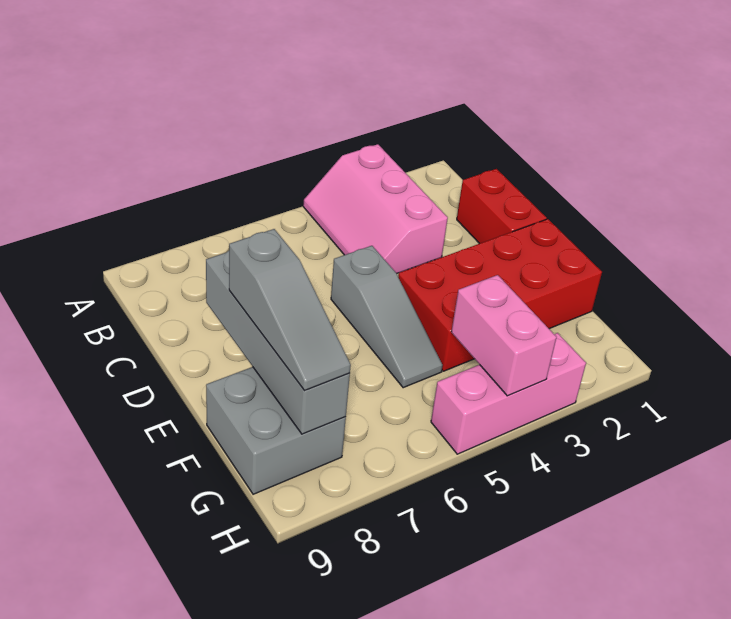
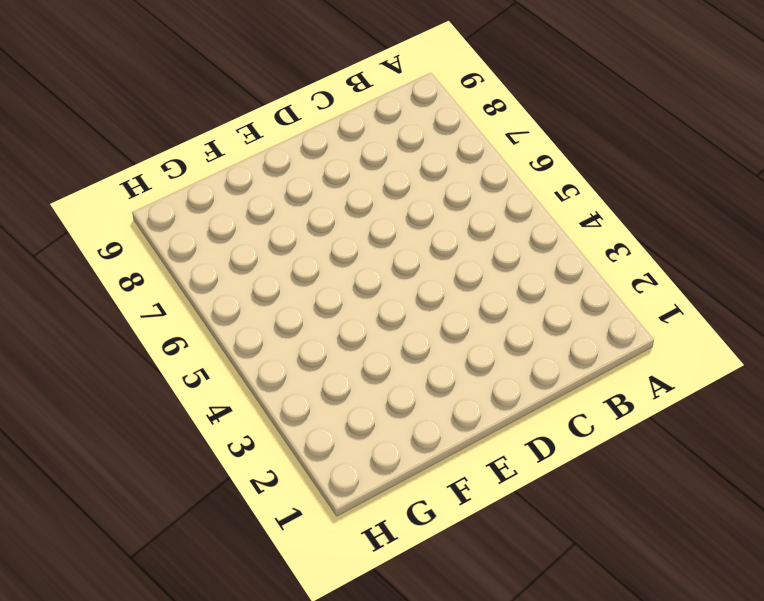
none -> pink slope A3:C4 level 1 top 3
none -> red brick C1:D1 level 1

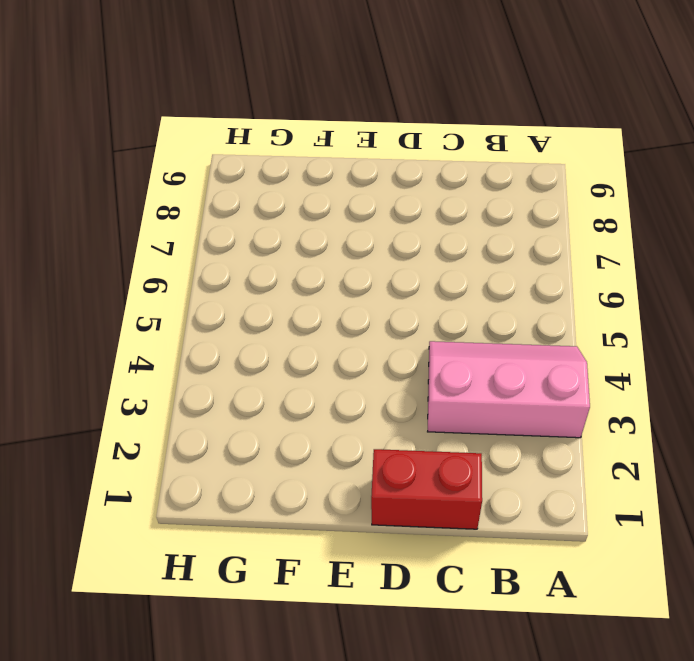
none -> grey slope D5:F5 level 1 top D
none -> red brick E1:F4 level 1

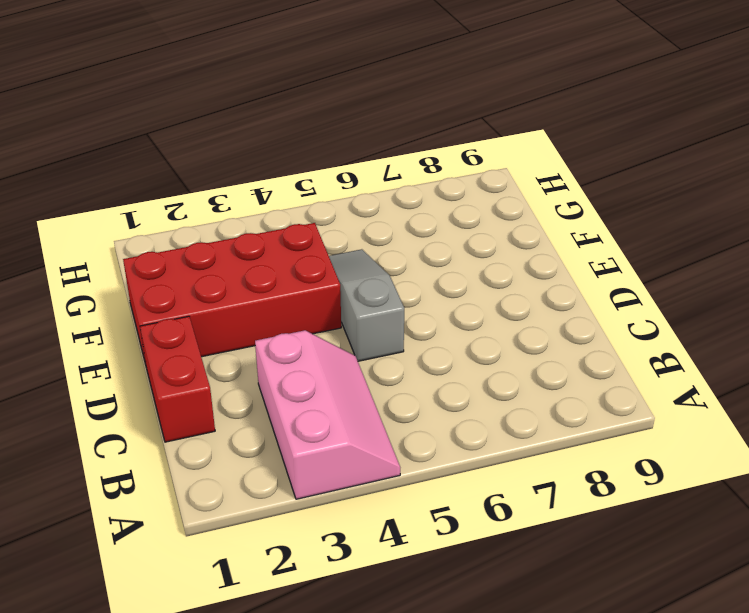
none -> grey brick F8:G9 level 1
none -> pink brick H3:H5 level 1

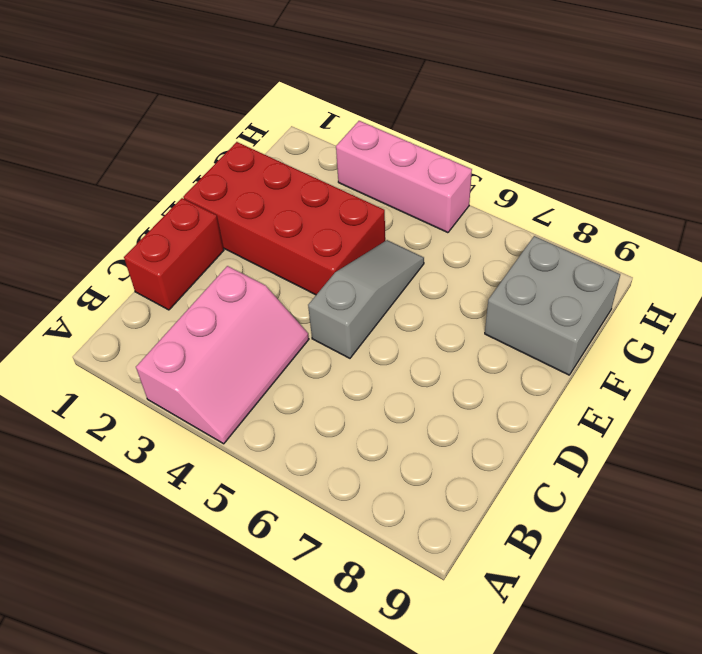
none -> grey brick D8:G8 level 2
none -> pink brick G4:H4 level 2

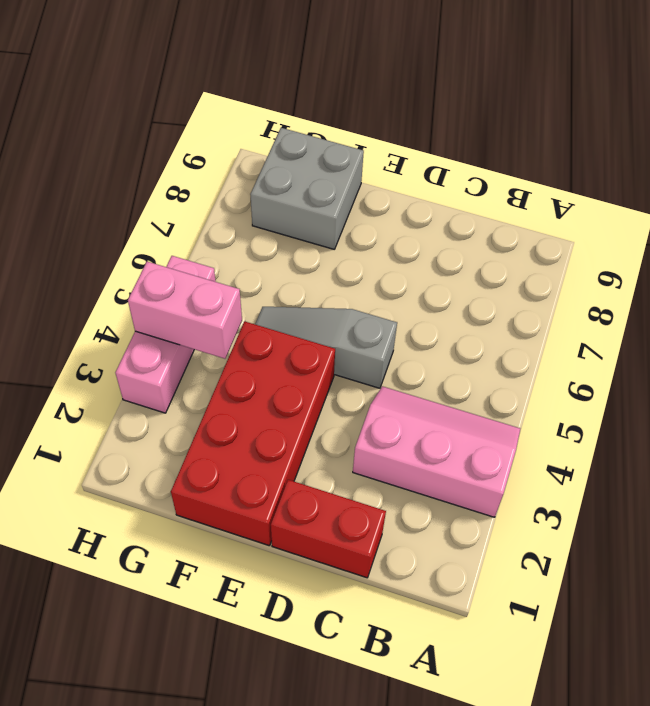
none -> grey brick D8:G8 level 2
none -> grey slope E8:G8 level 3 top E

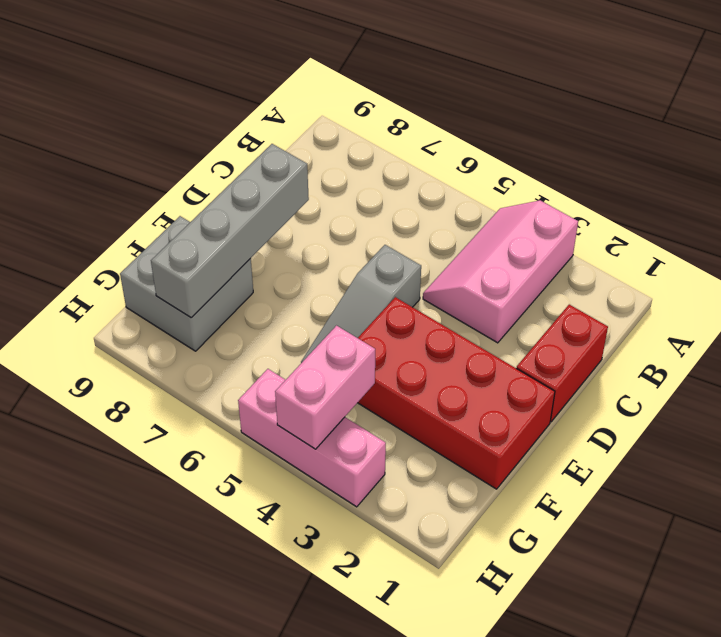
none -> grey slope E8:G8 level 3 top E

